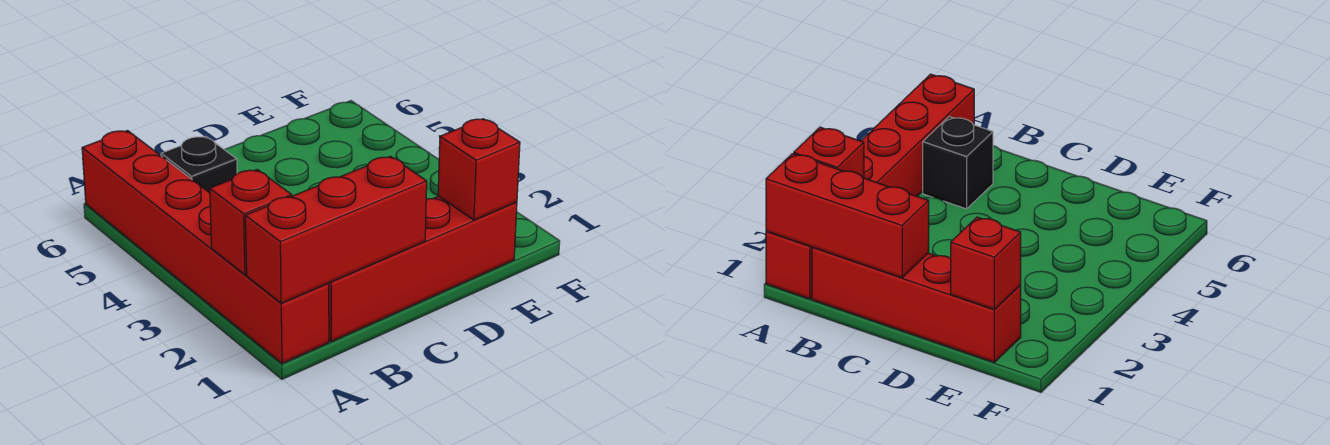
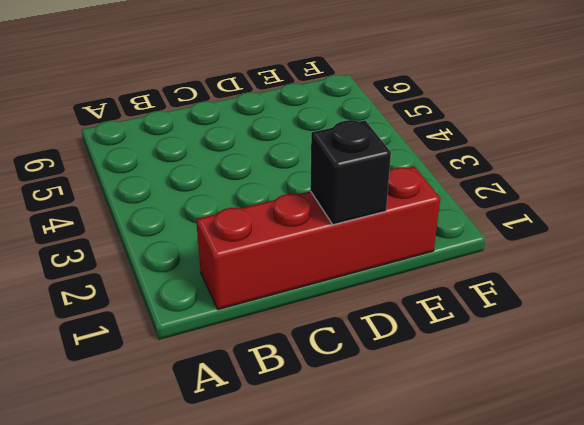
black brick D1 level 2 -> black brick B5 level 1
none -> red brick A1:A6 level 1
none -> red brick A1:C1 level 2

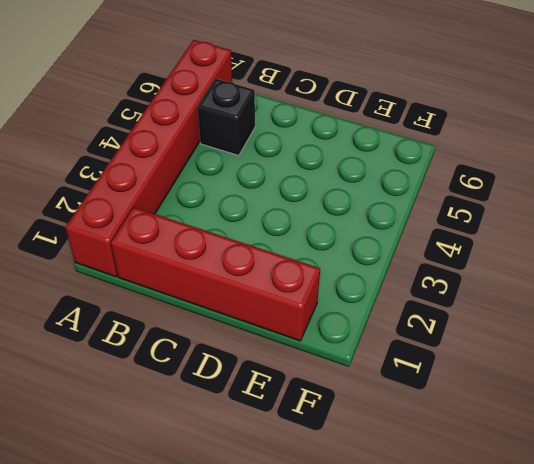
none -> red brick A1:C1 level 2
none -> red brick A2 level 2

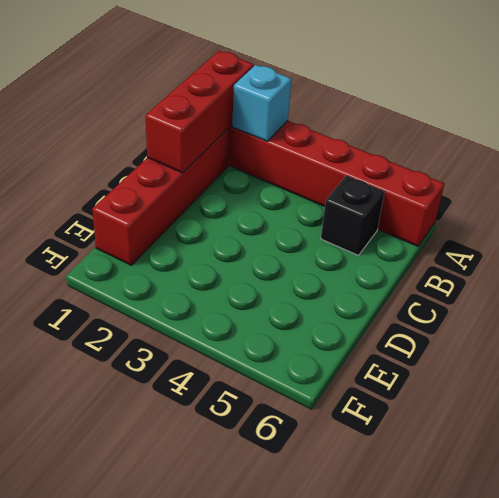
cyan brick A2 level 2 -> red brick A2 level 2
none -> red brick E1 level 2

